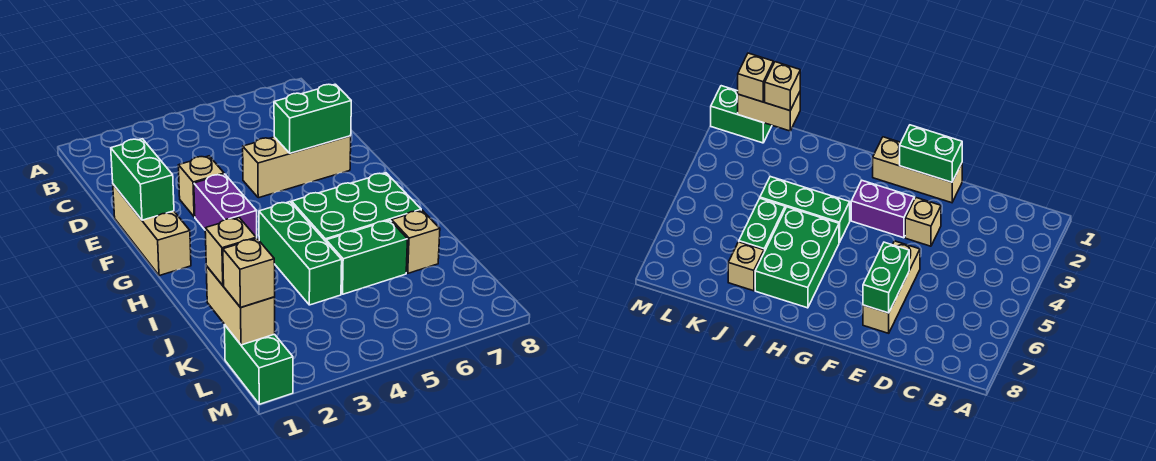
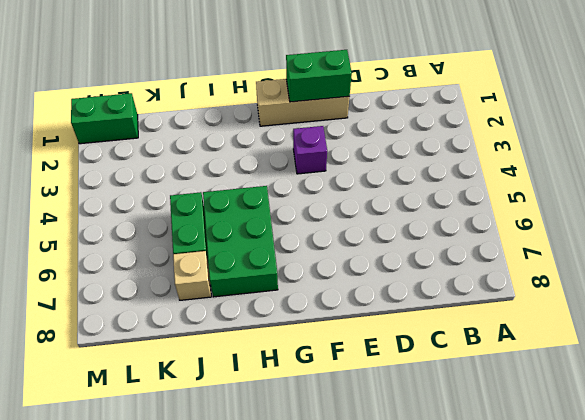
purple brick F3 level 1 -> purple brick F3:G3 level 1
none -> tan brick E3 level 1
none -> tan brick E5:E7 level 1
none -> green brick H4:J4 level 1

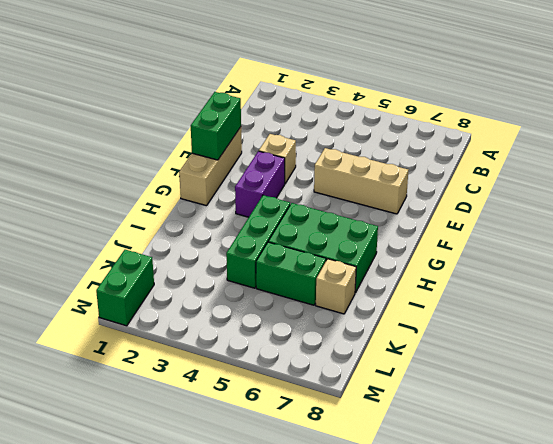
none -> green brick E6:E7 level 2
none -> tan brick K1:L1 level 2
none -> tan brick K1 level 3

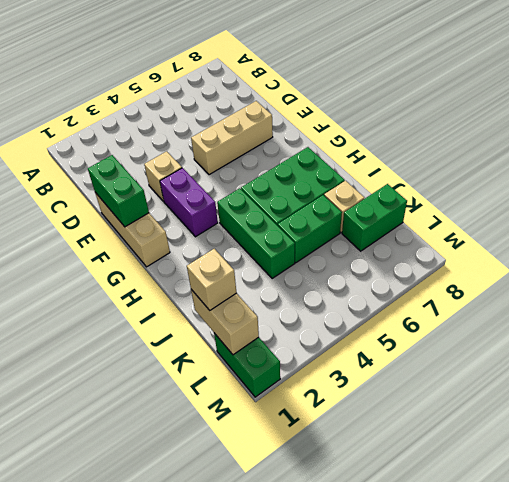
green brick K7:K8 level 1 -> green brick E6:E7 level 2
none -> tan brick L1 level 3

